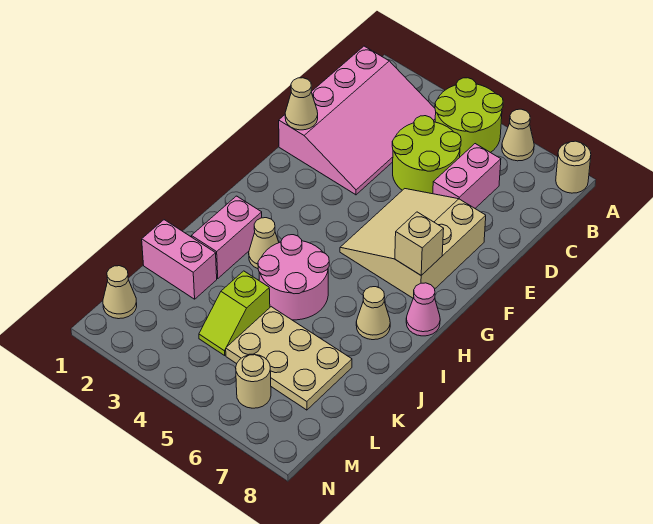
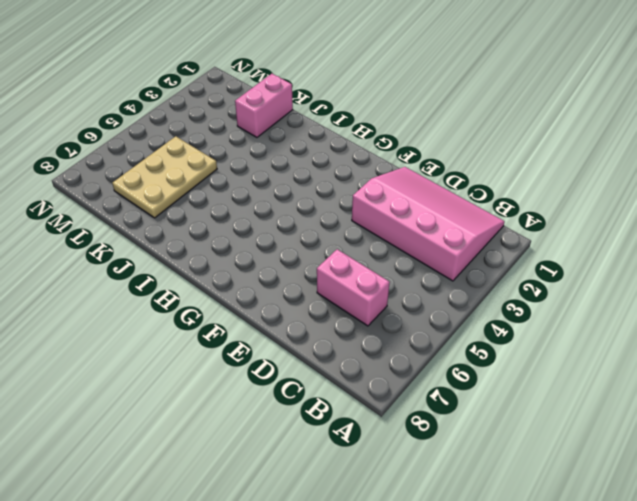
pink slope B1:E3 level 1 top 3 -> pink slope B1:E3 level 1 top 1
none -> lime round brick A4:B5 level 1
none -> tan cone A6 level 1
none -> tan round brick A8 level 1

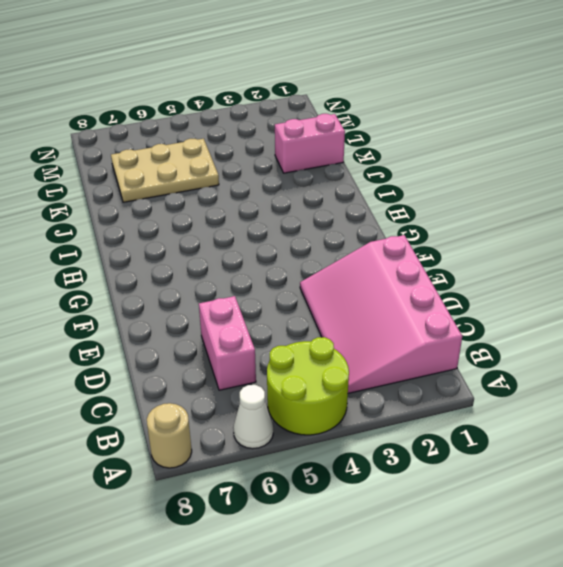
white cone A6 level 1 -> tan cone A6 level 1
none -> lime round brick C4:D5 level 1
none -> tan slope E5:G7 level 1 top 7
none -> pink cone H8 level 1

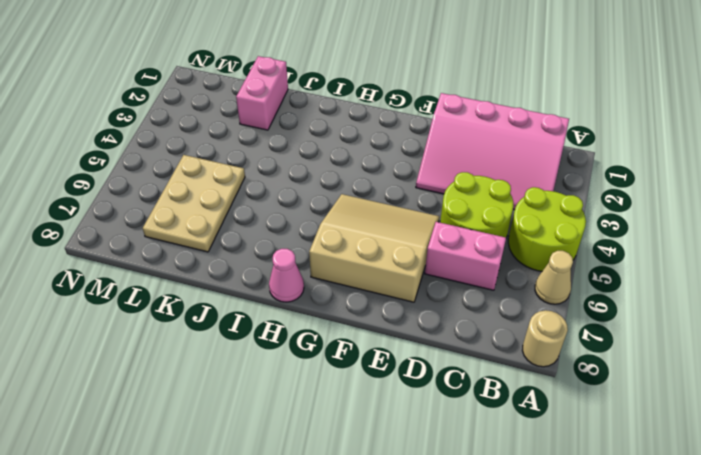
none -> pink brick I2:J2 level 1
none -> tan cone I3 level 1
none -> pink round brick I4:J5 level 1

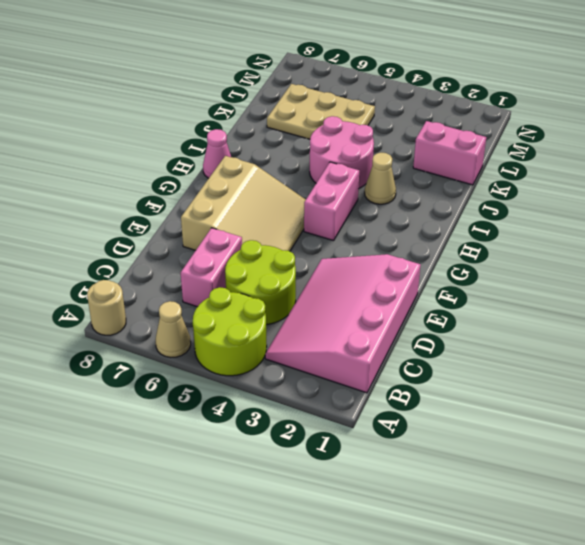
pink brick G4:H4 level 1 -> pink brick I2:J2 level 1
none -> tan cone I7 level 1
none -> lime slope K4:L4 level 1 top K
none -> tan cone M1 level 1

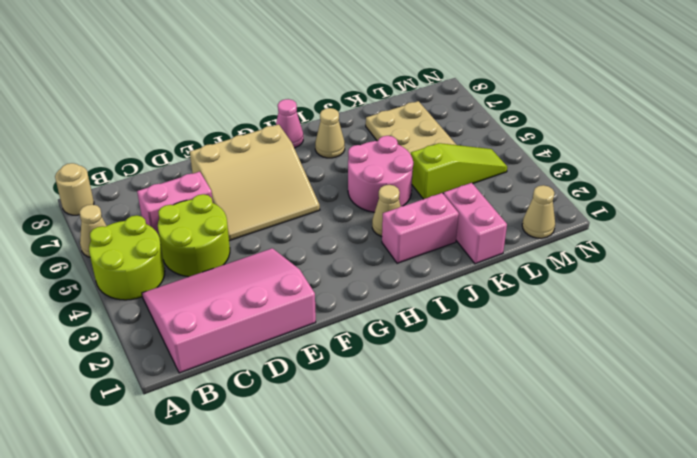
lime slope K4:M4 level 1 top K -> lime slope K4:L4 level 1 top K
none -> tan round brick M6 level 1
none -> tan cone E1 level 2
none -> tan brick G7 level 2

